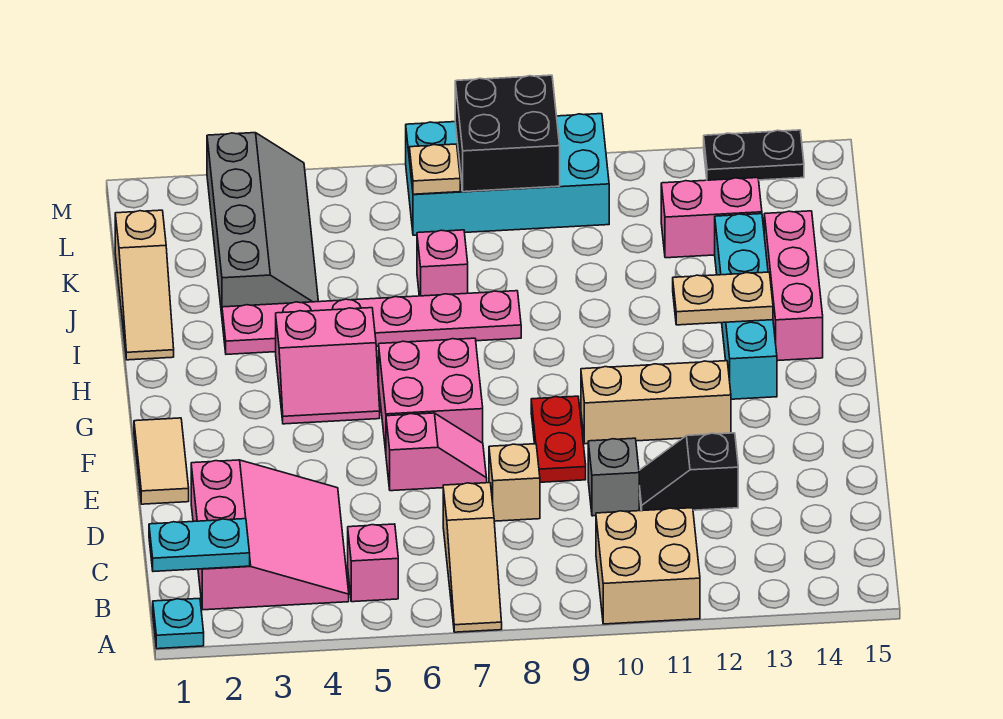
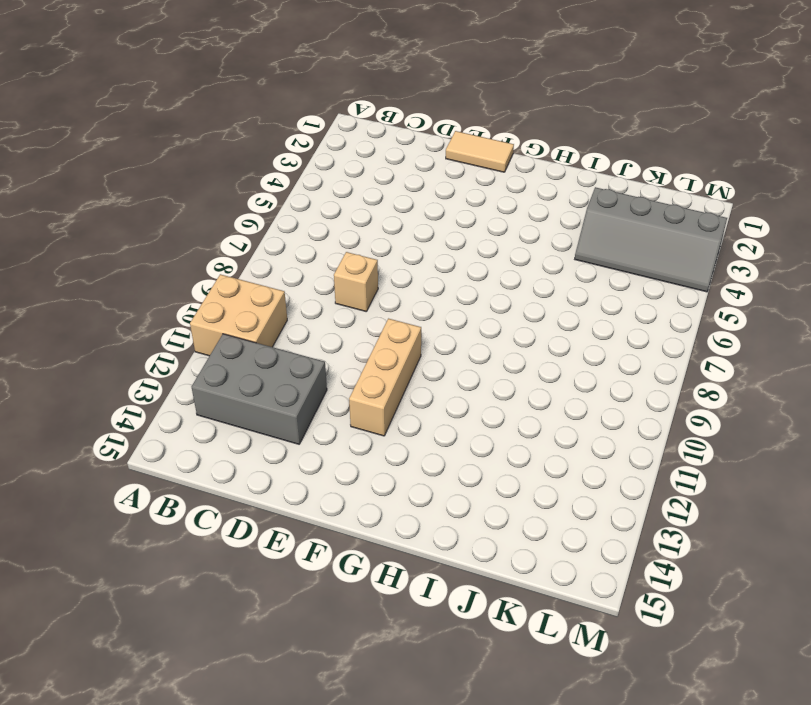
grey brick B12:D13 level 1 -> black slope D11:D12 level 1 top 12
none -> cyan plate A1 level 1
none -> tan slope A7:C7 level 1 top C
none -> pink slope B2:D4 level 1 top 2

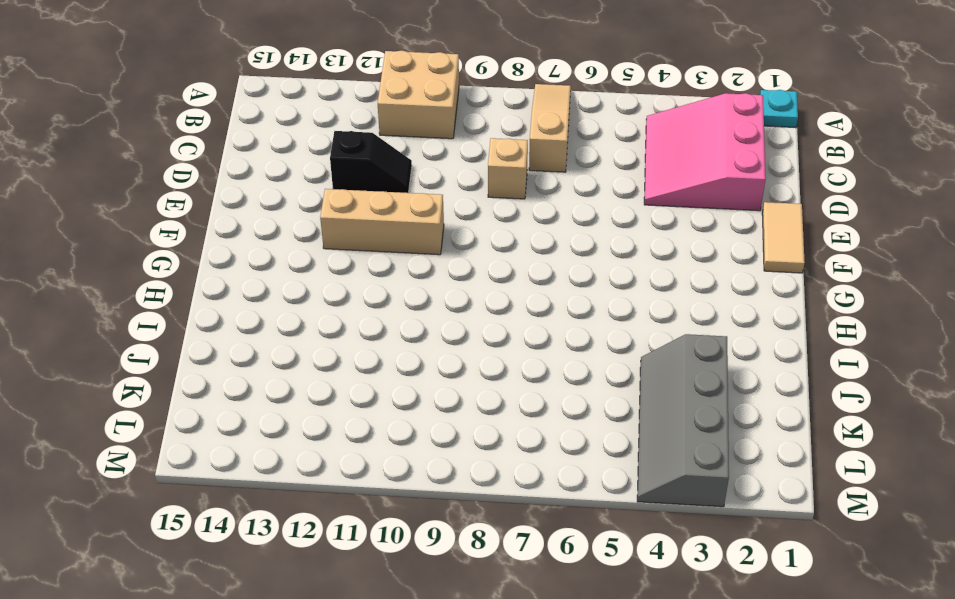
none -> pink brick B5 level 1
none -> grey brick D10 level 1
none -> pink slope E6:E7 level 1 top 6

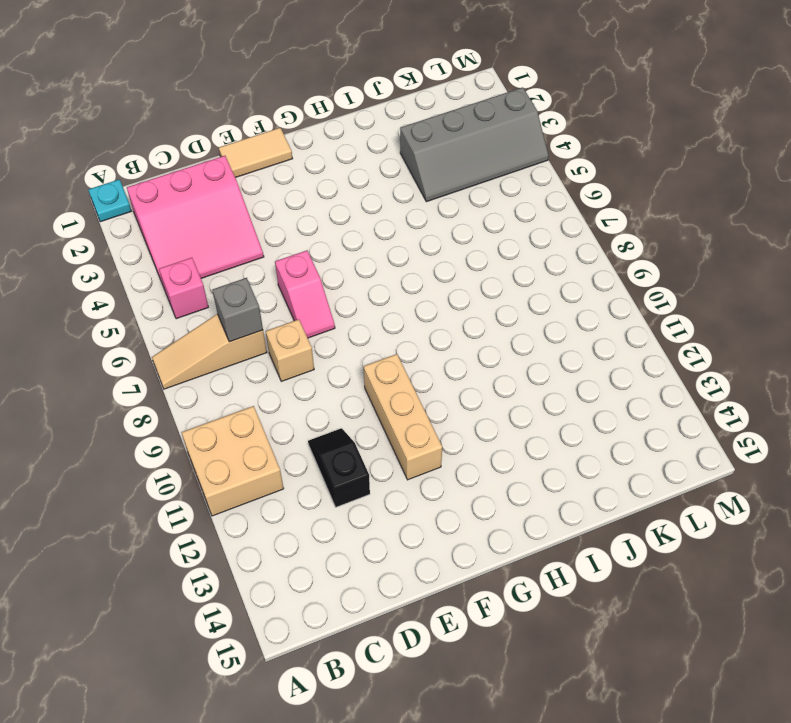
grey brick C7 level 2 -> grey brick D10 level 1
none -> red plate E9:F9 level 1
none -> pink brick F6:G7 level 1
none -> pink slope G4:H5 level 1 top H

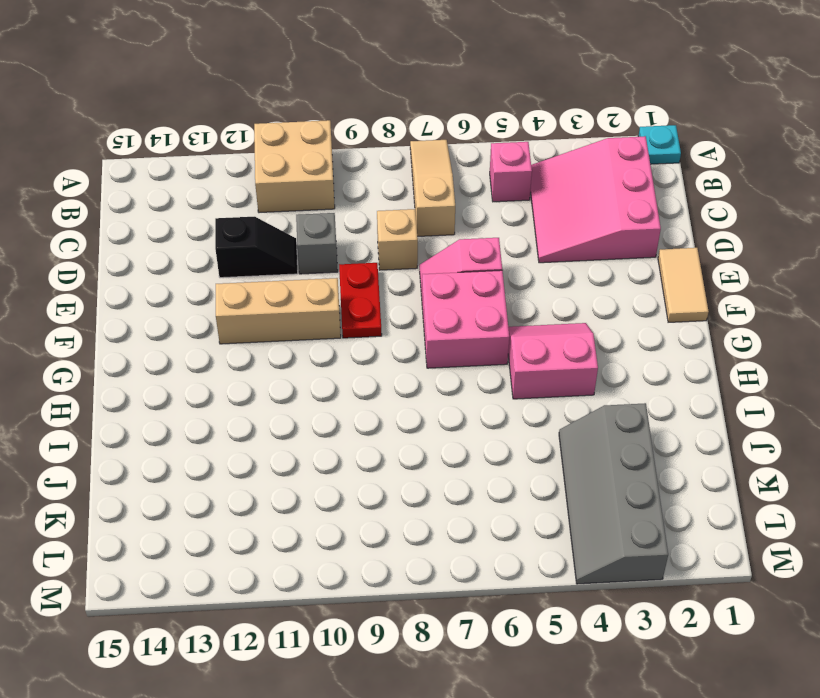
none -> cyan brick G13:J13 level 1
none -> pink brick H14:J14 level 1
none -> tan slope I1:K1 level 1 top K

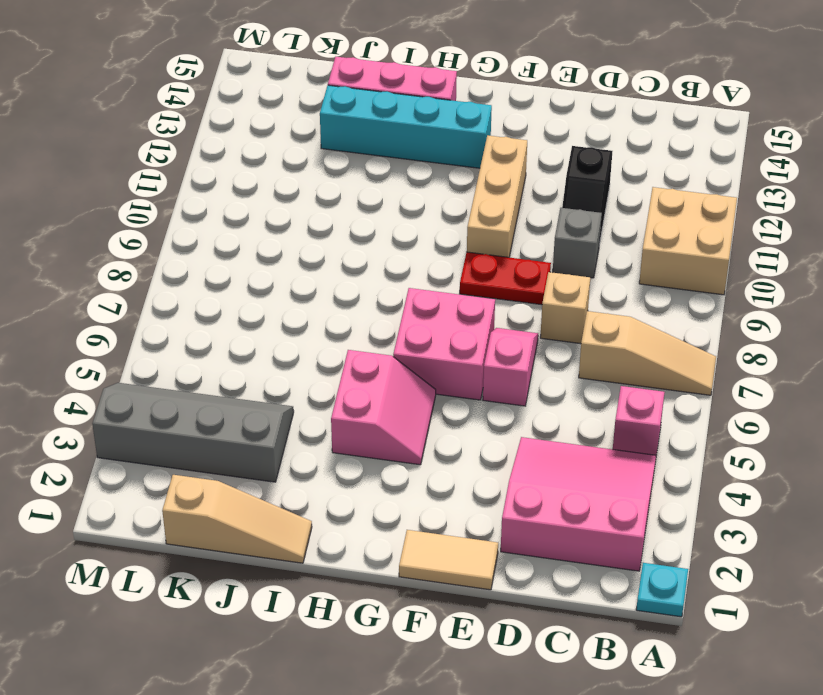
none -> pink plate I3:I8 level 1
none -> pink brick J7 level 1
none -> pink brick K12:K13 level 1

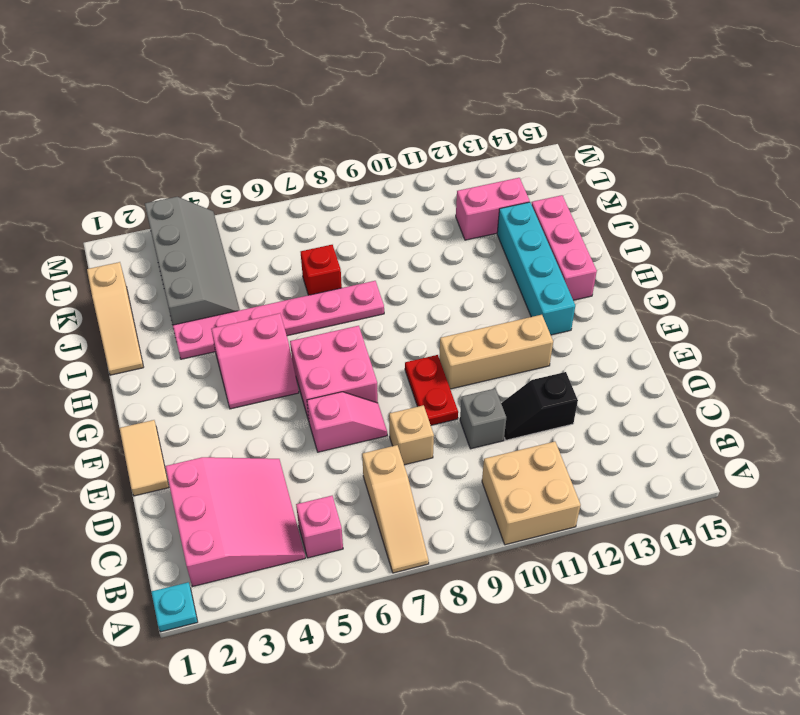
red brick J7 level 1 -> pink brick J7 level 1
none -> cyan brick L7:M10 level 1
none -> black plate M13:M14 level 1
none -> cyan plate B1:B2 level 2

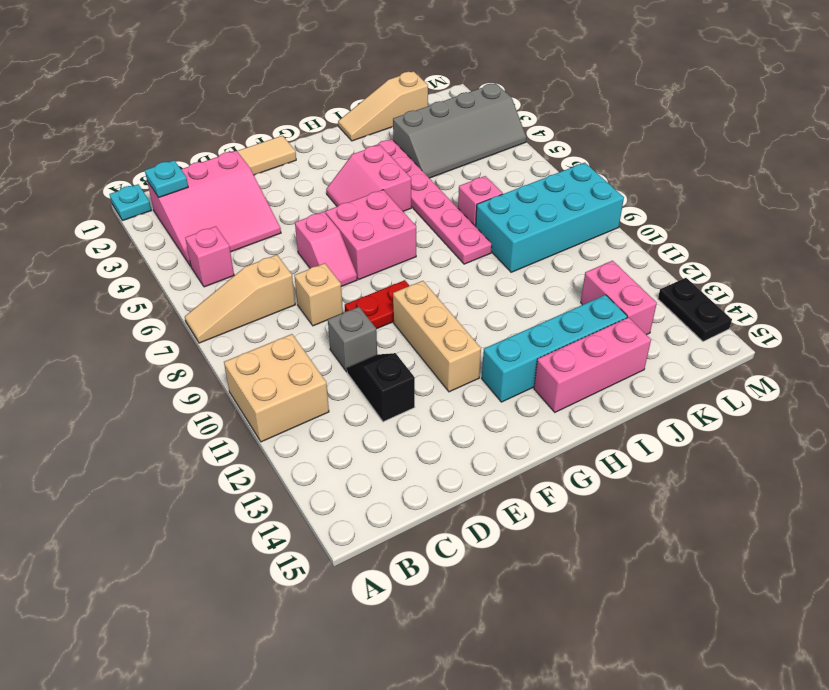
cyan plate B2 level 2 -> cyan plate B1:B2 level 2
cyan brick J8:M9 level 1 -> cyan brick L7:M10 level 1
none -> tan plate H12:H13 level 2
none -> tan plate L7 level 2
none -> black brick L8:M9 level 2

